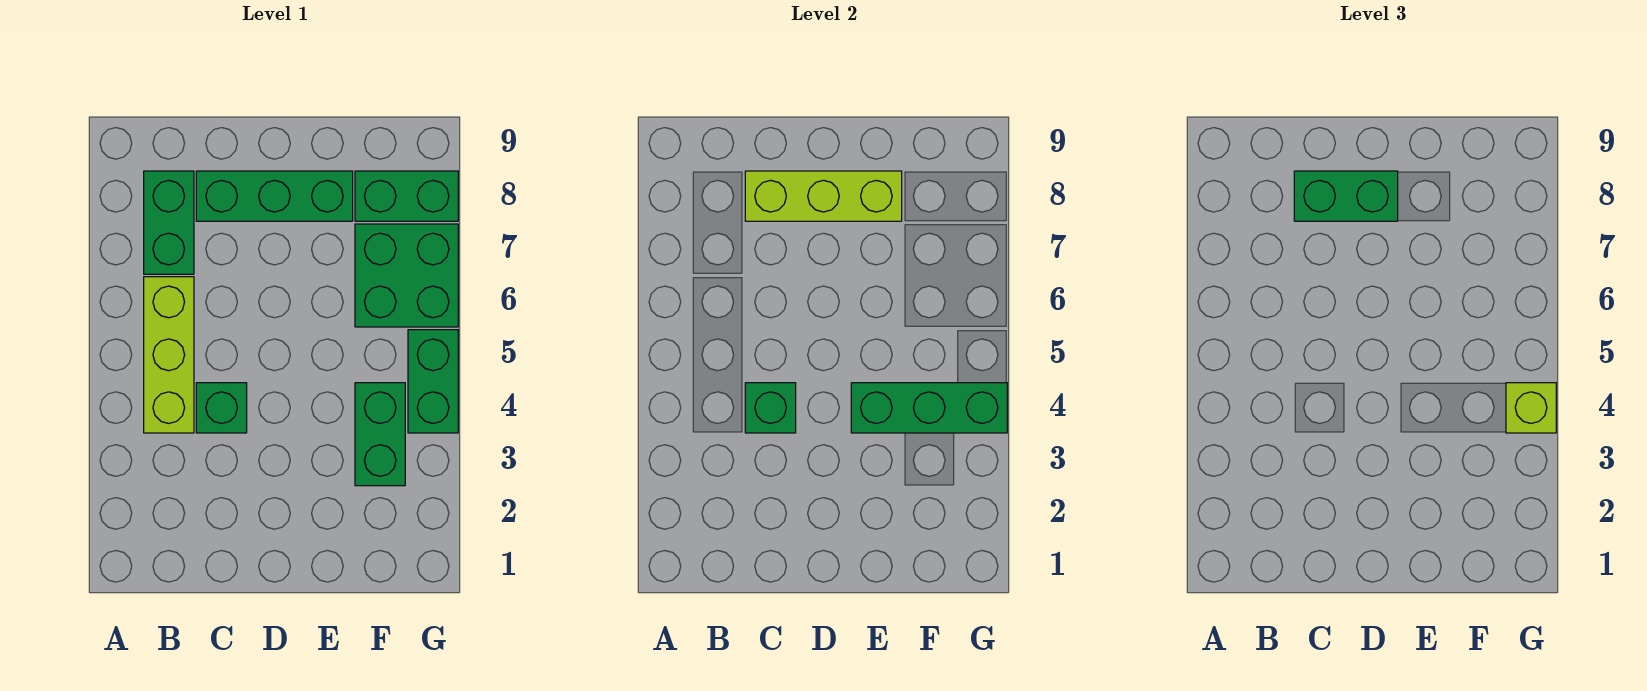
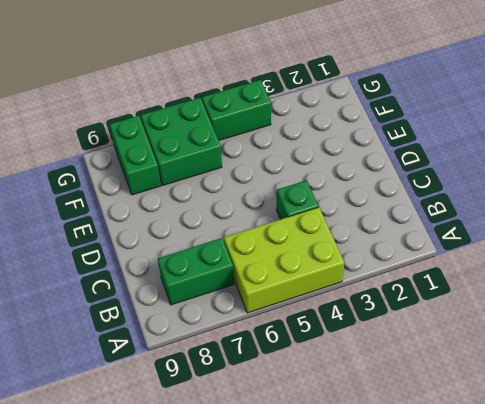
lime brick A4:B6 level 1 -> lime brick B4:B6 level 1
none -> green brick C8:E8 level 1
none -> green brick F3:F4 level 1
none -> green brick C4 level 2

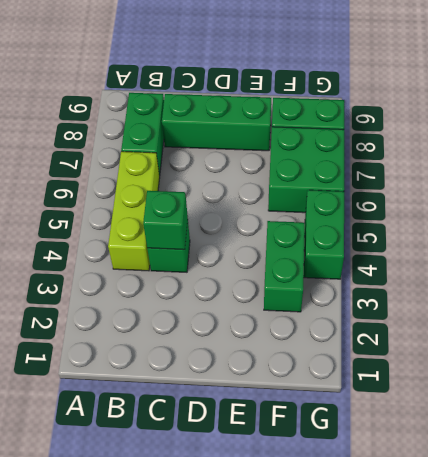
none -> lime brick C8:E8 level 2
none -> green brick E4:G4 level 2
none -> green brick C8:D8 level 3

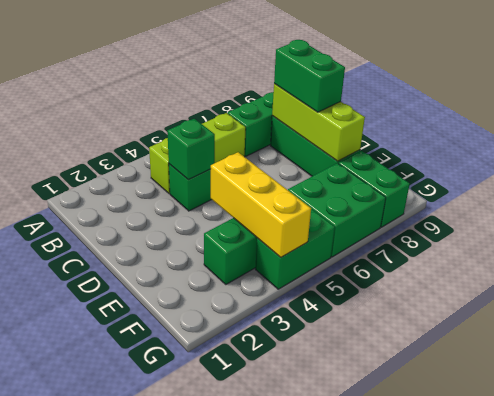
yellow brick E4:G4 level 2 -> green brick E4:G4 level 2
none -> lime brick G4 level 3

